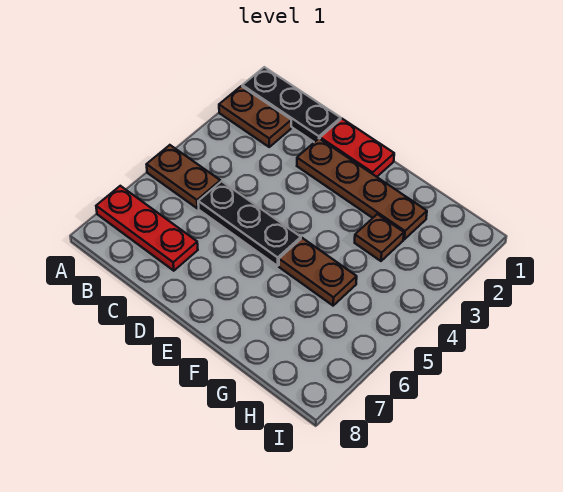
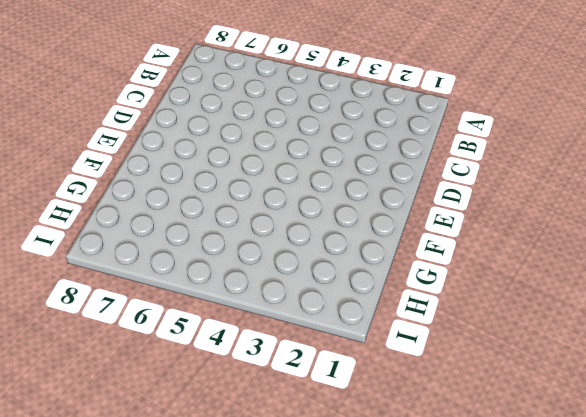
none -> black plate A1:C1 level 1
none -> brown plate A2:B2 level 1

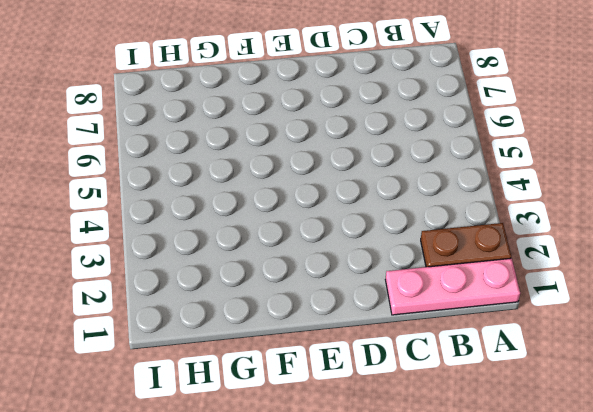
pink plate A1:C1 level 1 -> black plate A1:C1 level 1
none -> brown plate A5:B5 level 1
none -> red plate A7:C7 level 1

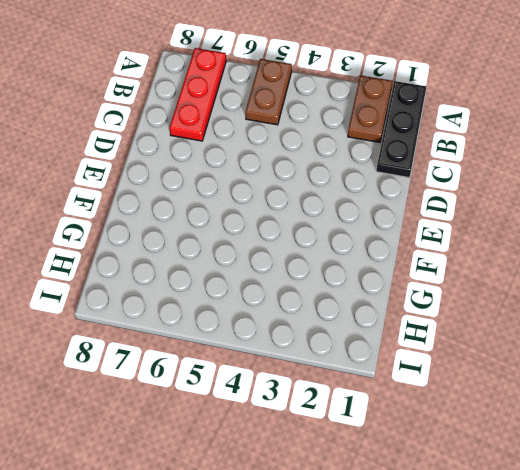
none -> black plate C5:E5 level 1
none -> red plate D1:E1 level 1

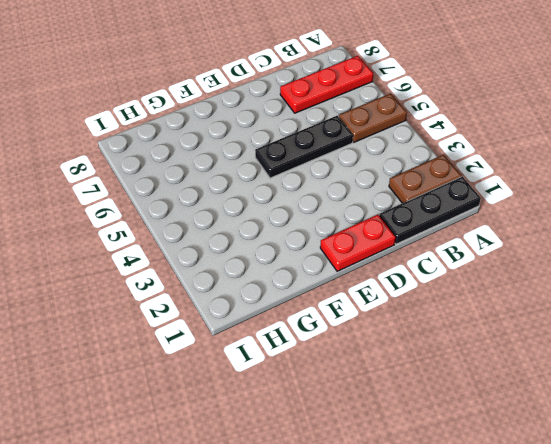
none -> brown plate D2:G2 level 1
none -> brown plate F5:G5 level 1

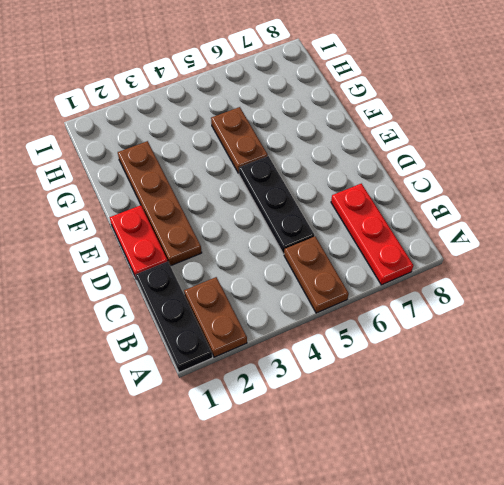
none -> brown plate G3 level 1

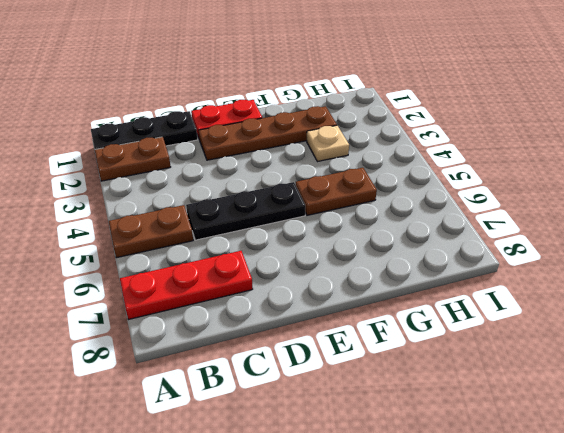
tan plate G3 level 1 -> brown plate G3 level 1

